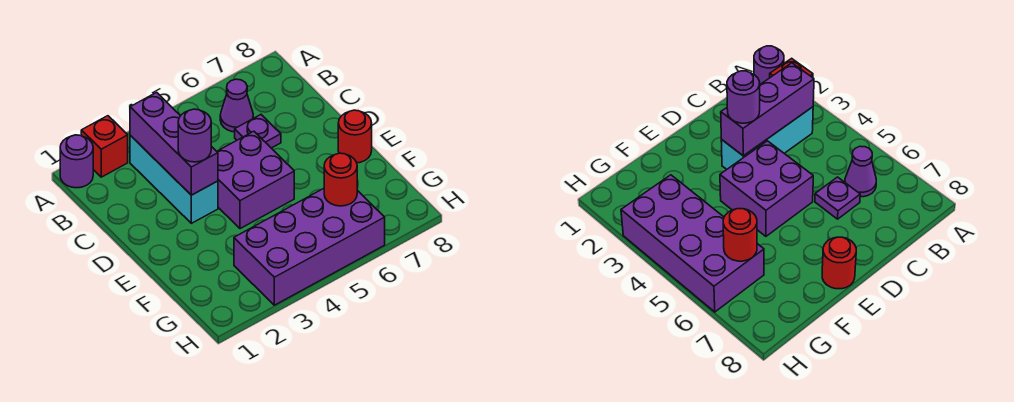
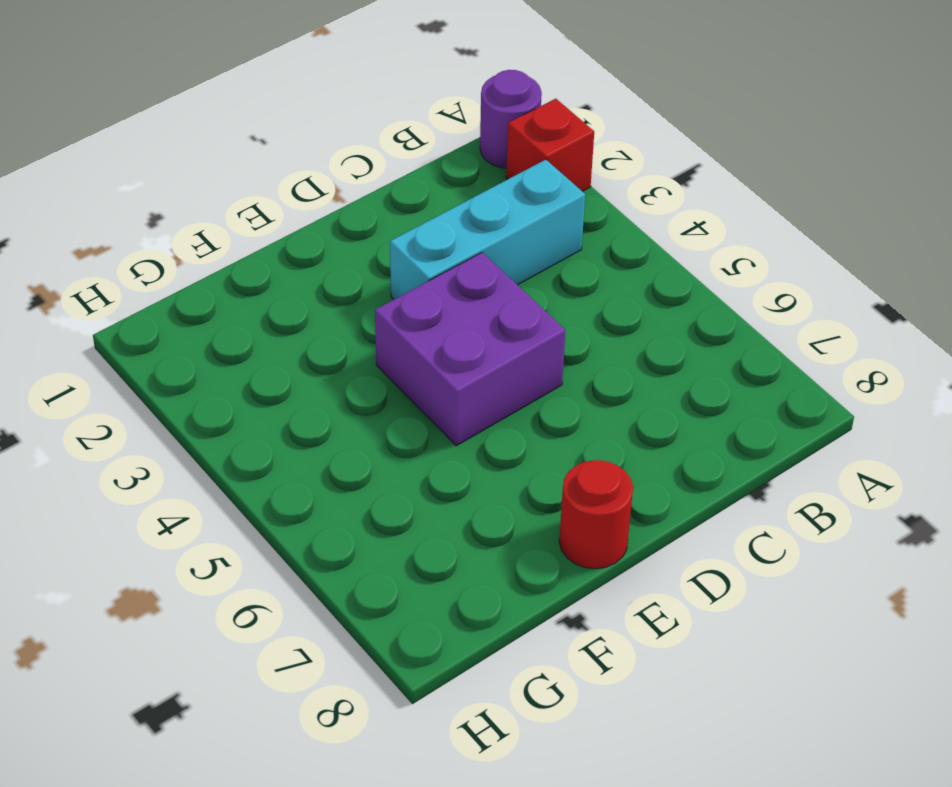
none -> purple cone B6 level 1
none -> purple plate C6 level 1

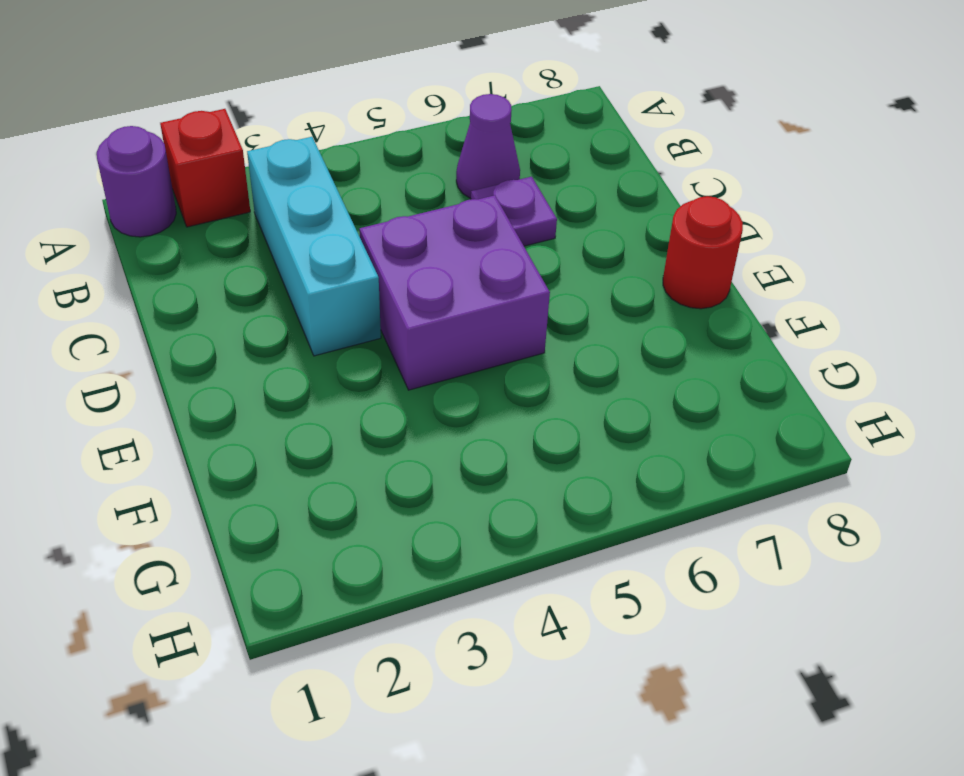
none -> purple brick G3:H6 level 1
none -> purple brick B3:D3 level 2

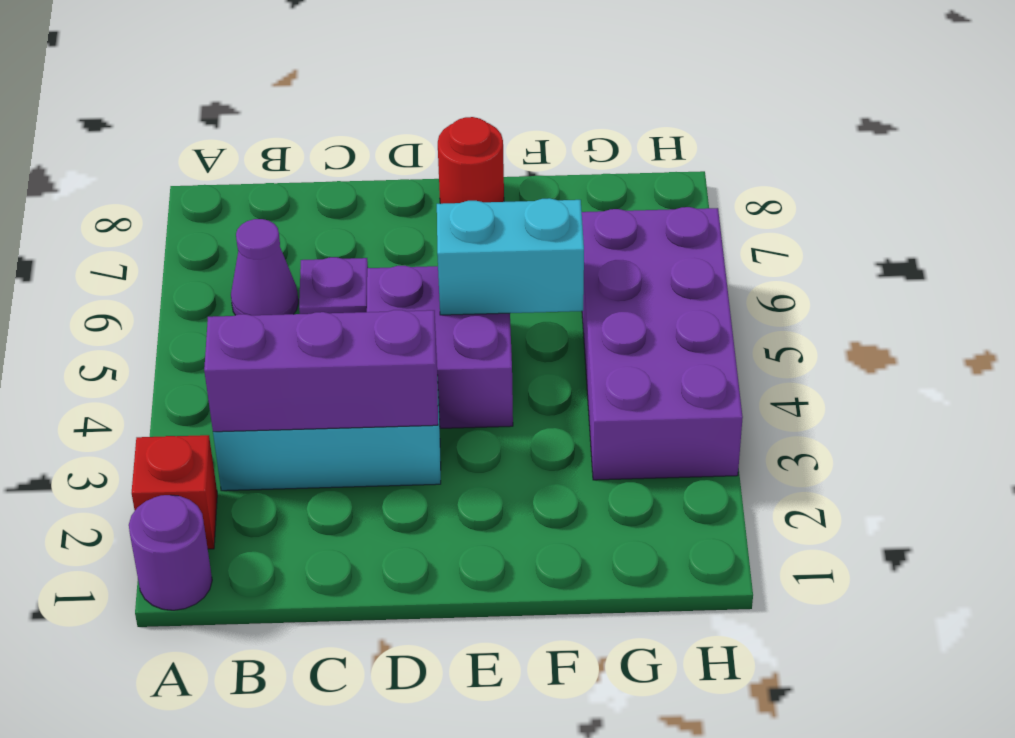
cyan brick E5:F5 level 2 -> none
none -> red round brick G6 level 2
none -> purple round brick D3 level 3

